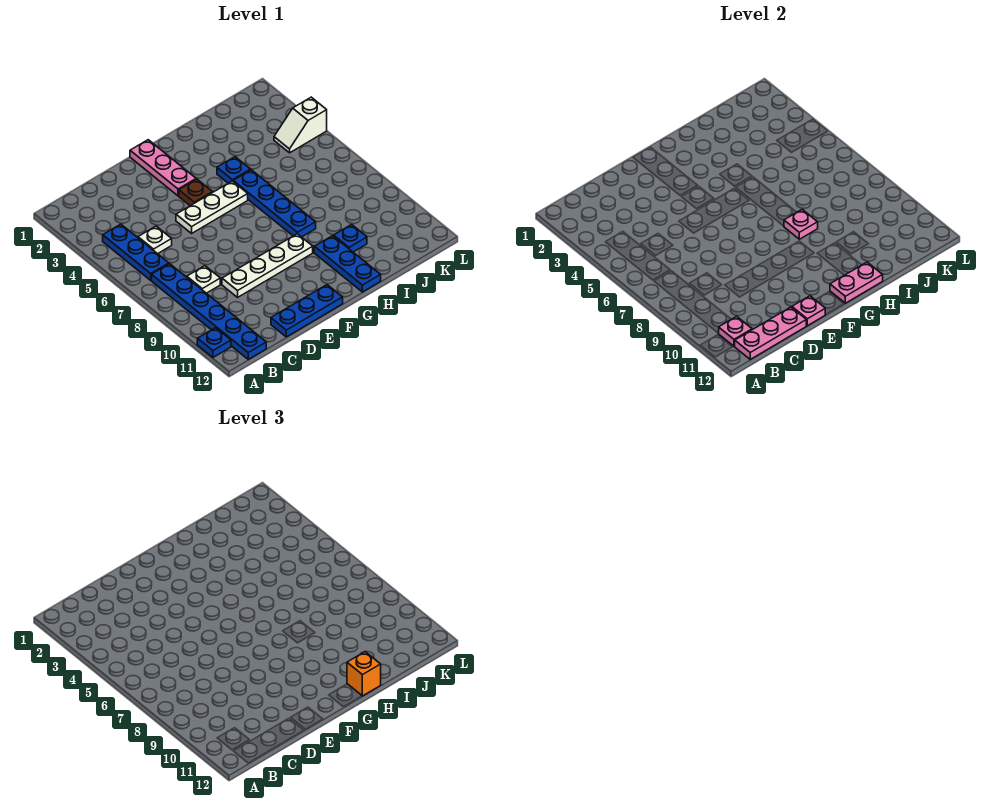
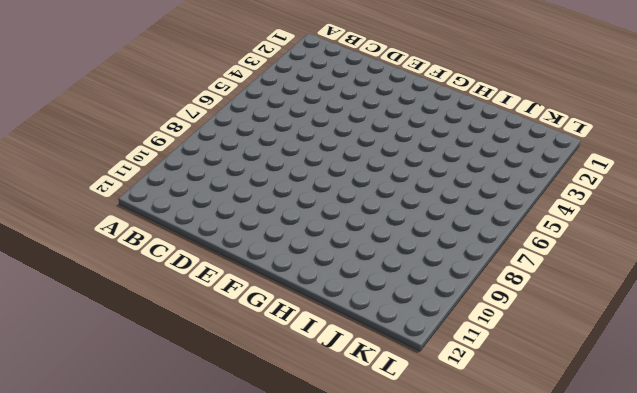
none -> blue plate A11 level 1
none -> blue plate B4:B6 level 1
none -> blue plate B7:B12 level 1

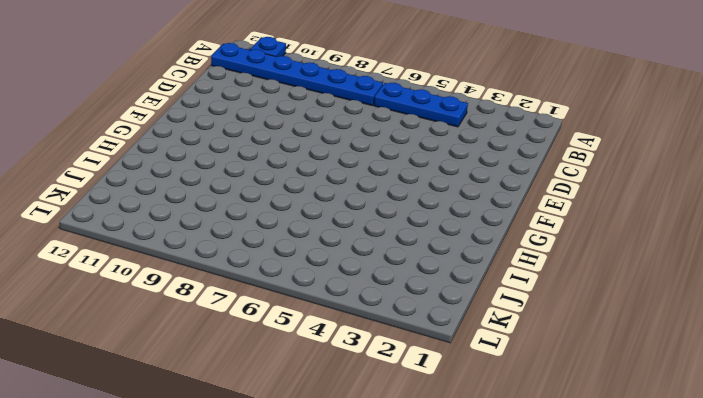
none -> white plate C5 level 1
none -> white plate C8 level 1
none -> white plate D9:G9 level 1

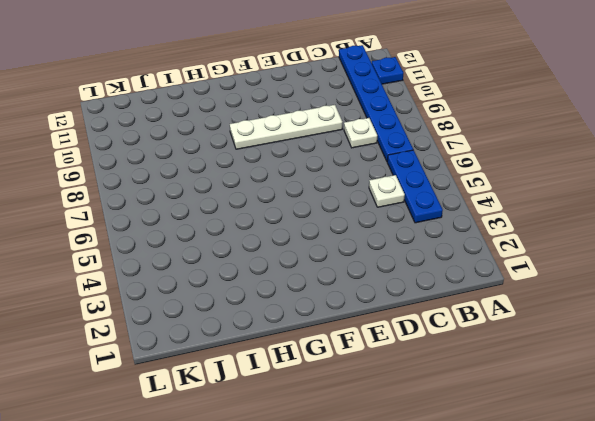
none -> blue plate D12:F12 level 1
none -> white plate E5:G5 level 1
none -> pink plate F1:F3 level 1

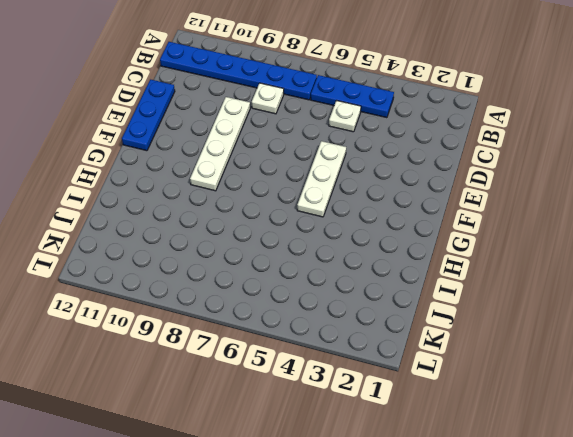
none -> blue plate A11 level 1
none -> pink plate F1:F3 level 1
none -> brown plate F4 level 1

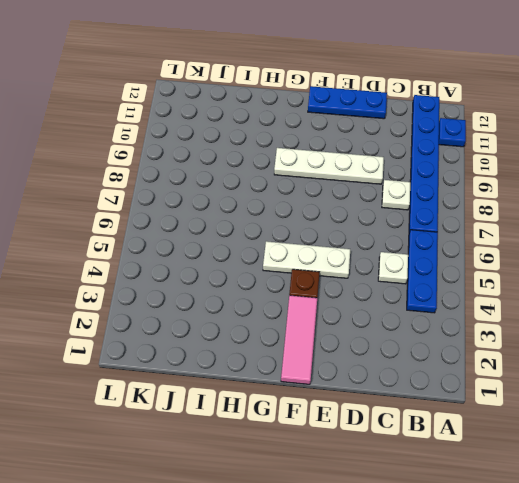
pink tile F1:F3 level 1 -> pink plate F1:F3 level 1
none -> blue plate H4 level 1
none -> blue plate H5:H8 level 1
none -> blue plate H10:H12 level 1

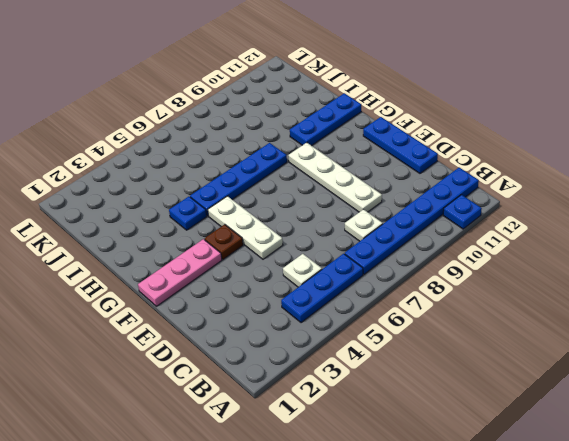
none -> blue plate I10 level 1
none -> white slope K4:L4 level 1 top L
none -> pink plate B11 level 2

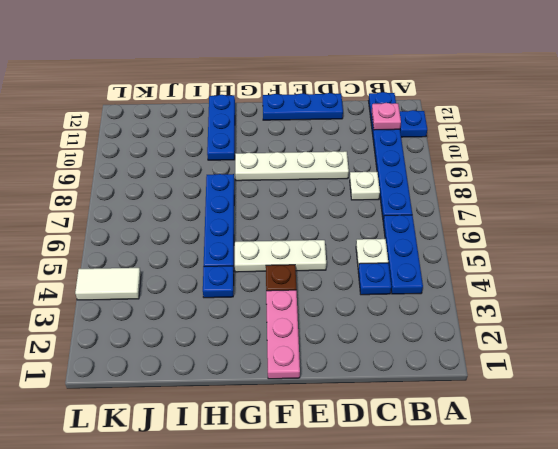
blue plate C4 level 1 -> blue plate I10 level 1
white tile K4:L4 level 1 -> white slope K4:L4 level 1 top L
none -> pink plate B12:D12 level 2
none -> pink plate E12 level 2
none -> pink plate G12:H12 level 2

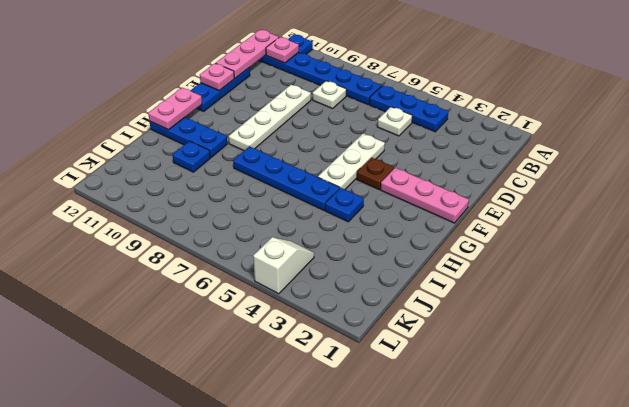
none -> pink plate H8 level 2
none -> orange brick H12 level 3

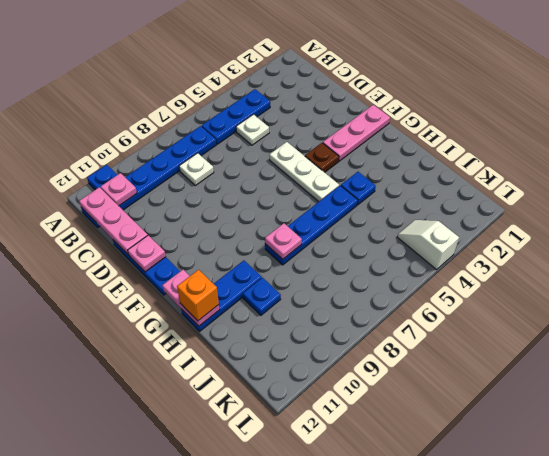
none -> white plate D9:G9 level 1

